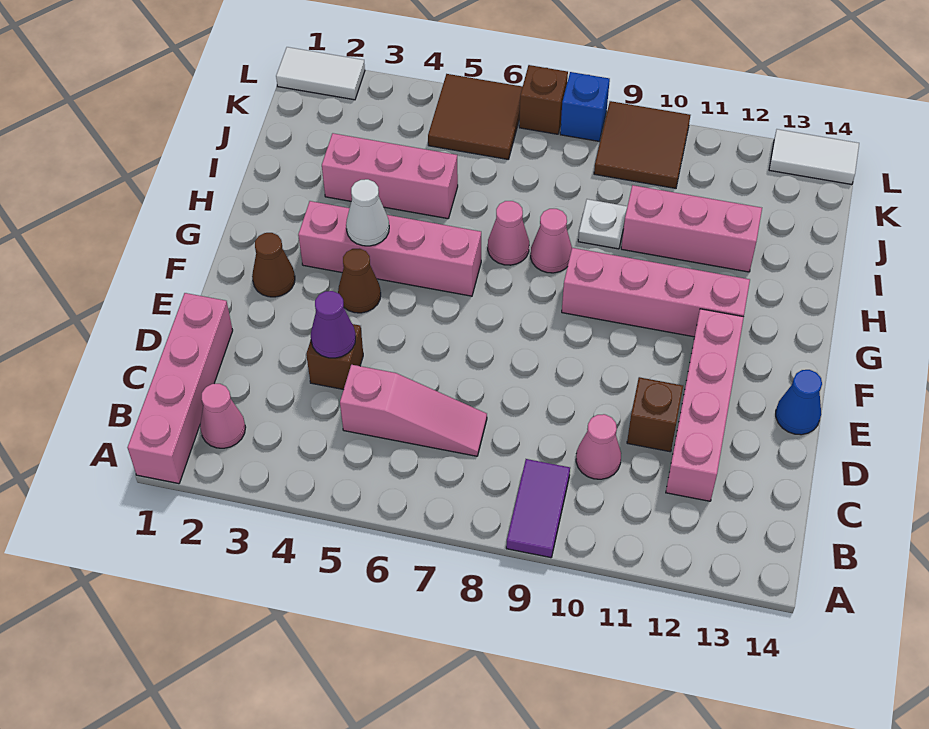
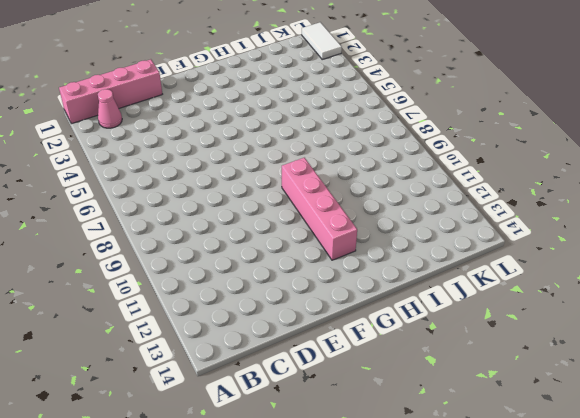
none -> purple tile A9:B9 level 1
none -> pink slope C5:C7 level 1 top 5
none -> pink cone C10 level 1

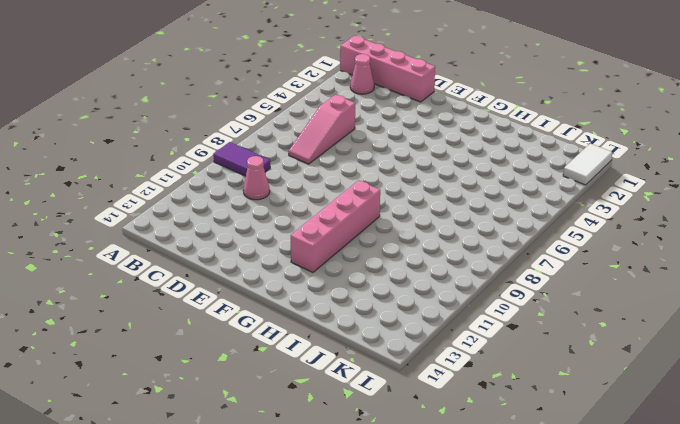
none -> pink brick C12:F12 level 1
none -> brown brick D4 level 1
none -> brown brick D11 level 1

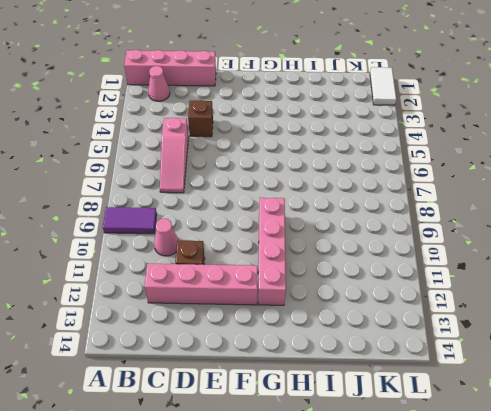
none -> blue cone E14 level 1
none -> brown cone F2 level 1
none -> brown cone F4 level 1

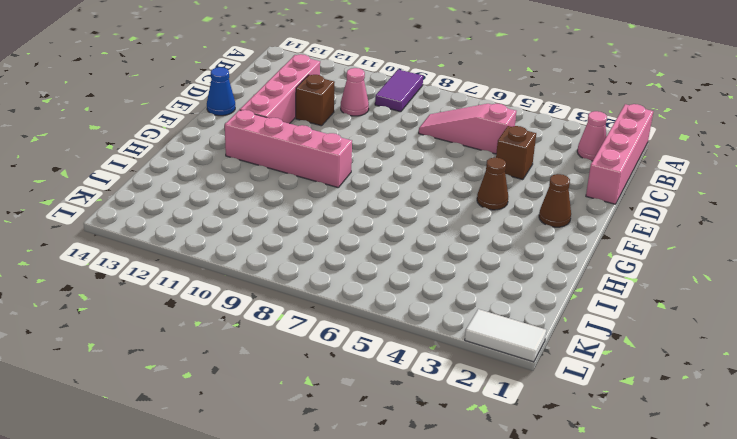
none -> pink brick G3:G6 level 1
none -> pink cone H7 level 1
none -> pink cone H8 level 1

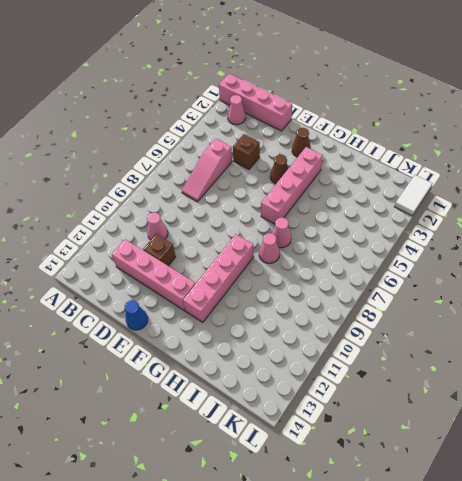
none -> purple tile A9:B9 level 1
none -> pink brick I3:I5 level 1
none -> white plate I9 level 1

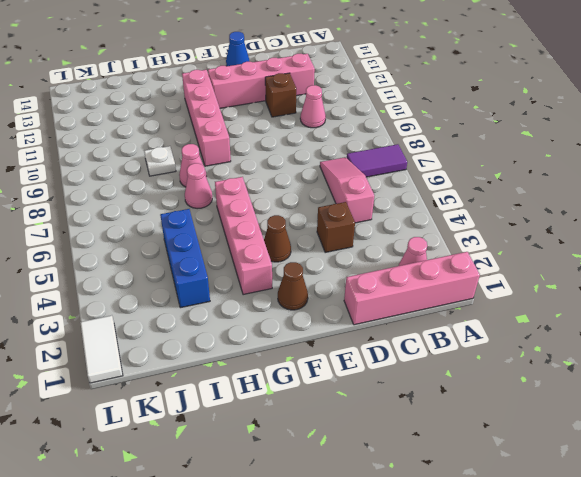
purple tile A7:B7 level 1 -> purple tile A9:B9 level 1
blue brick I3:I5 level 1 -> pink brick I3:I5 level 1
none -> pink brick I10:I12 level 1
none -> brown tile K5:L6 level 1
none -> brown tile K9:L10 level 1

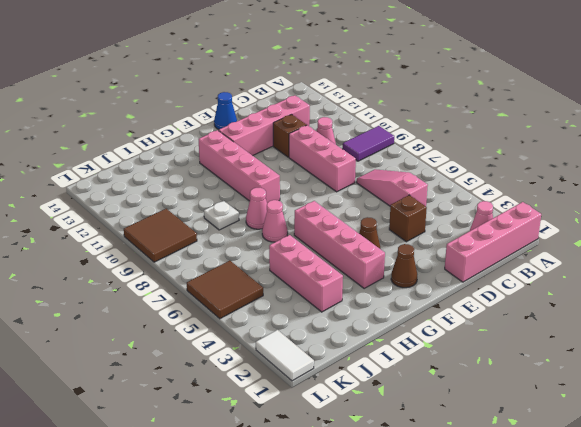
pink brick D8:D10 level 1 -> pink brick I10:I12 level 1
none -> brown brick L7 level 1
none -> blue brick L8 level 1
none -> white tile L13:L14 level 1

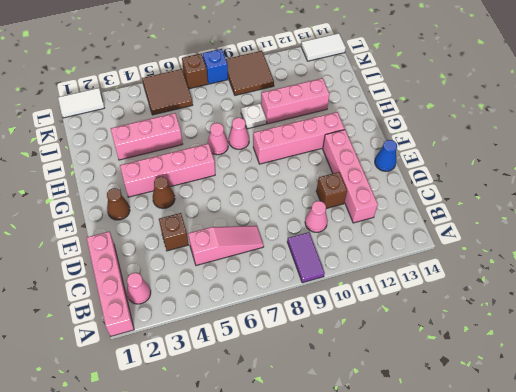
none -> purple cone D4 level 2
none -> white cone G4 level 2

